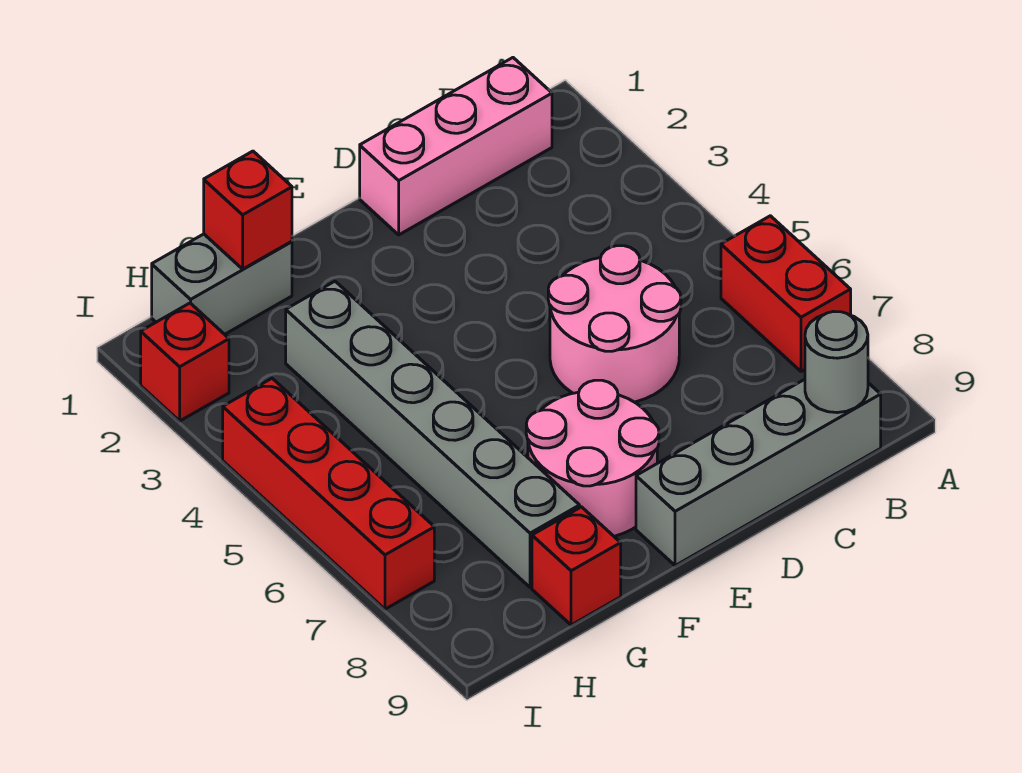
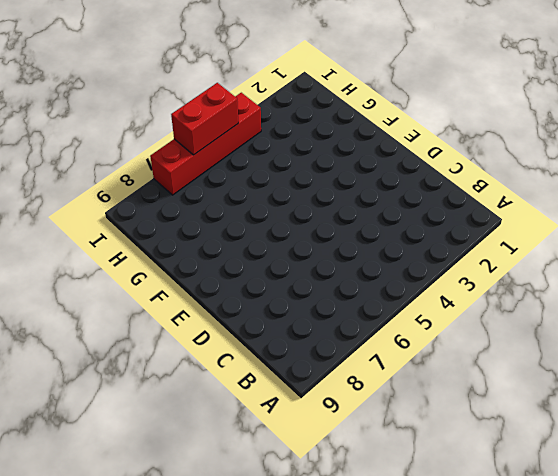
red brick I5:I6 level 2 -> red brick A6:A7 level 1
none -> pink brick B1:D1 level 1
none -> grey brick B9:E9 level 1
none -> pink round brick C5:D6 level 1

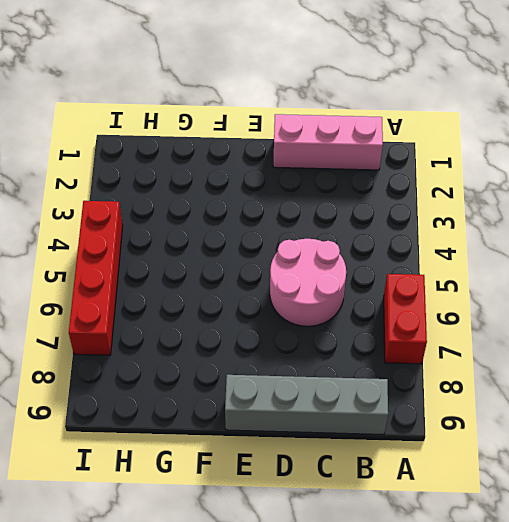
none -> pink round brick E7:F8 level 1
none -> grey brick G1:H1 level 1
none -> grey brick G3:G8 level 1

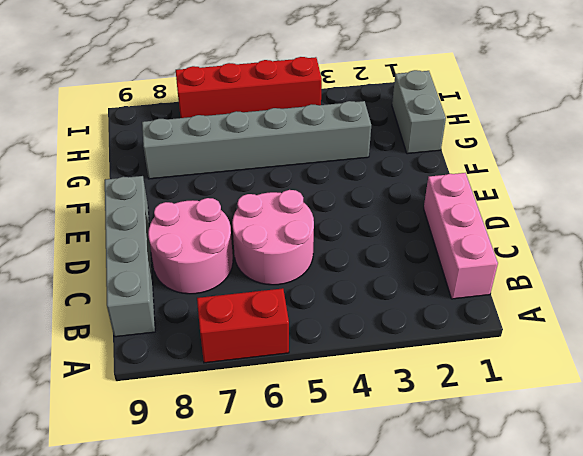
pink round brick C7:D8 level 1 -> pink round brick E7:F8 level 1
none -> red brick G9 level 1
none -> red brick I2 level 1
none -> grey round brick B9 level 2

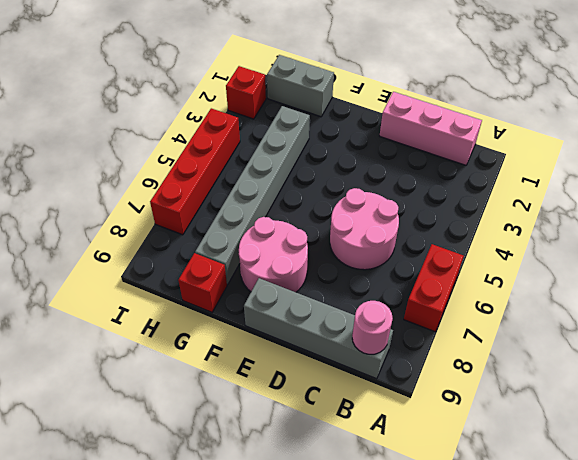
pink round brick B9 level 2 -> grey round brick B9 level 2
none -> red brick G1 level 2

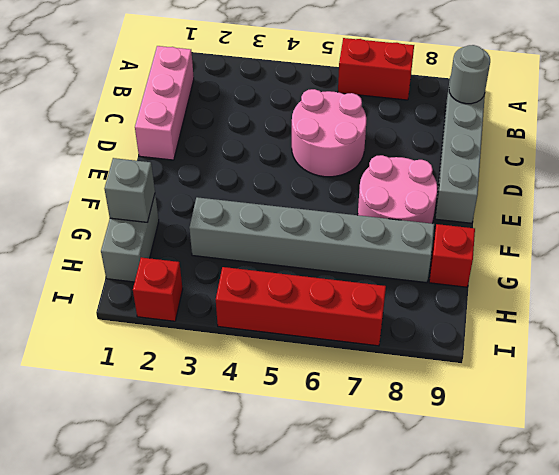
grey brick G1 level 2 -> red brick G1 level 2

